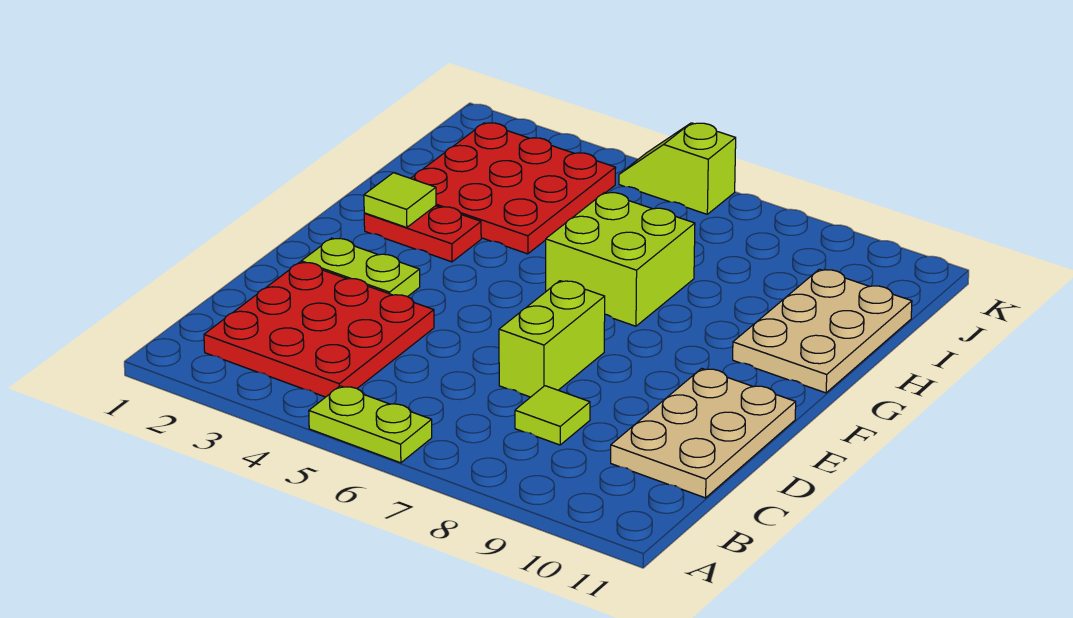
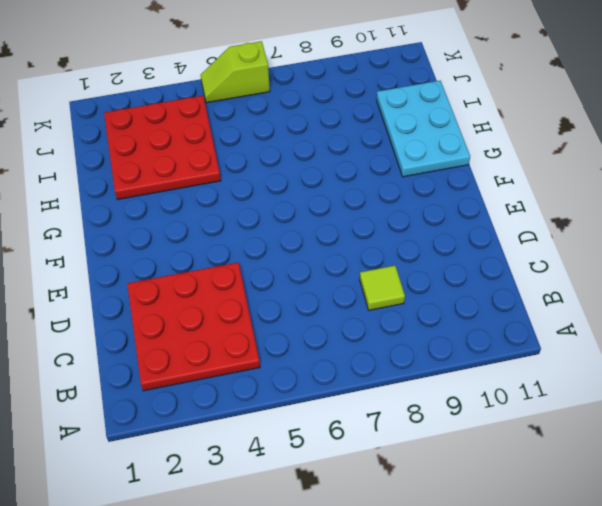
cyan plate G10:I11 level 1 -> tan plate G10:I11 level 1
none -> lime plate A5:A6 level 1
none -> tan plate C10:E11 level 1
none -> lime brick D7:E7 level 1

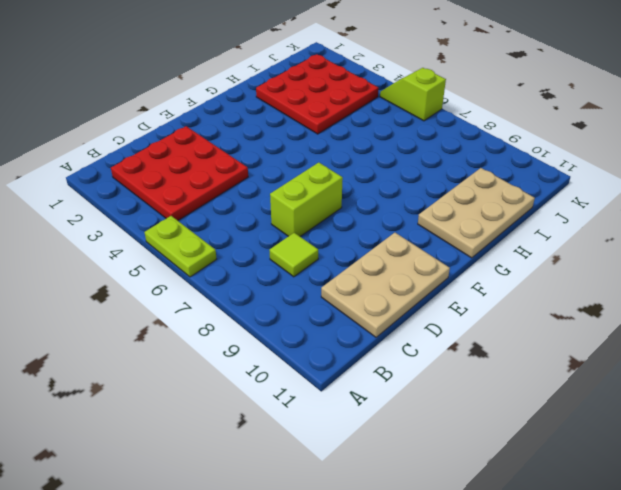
none -> lime plate E2:E3 level 1
none -> red plate G2:G3 level 1
none -> lime brick G6:H7 level 1

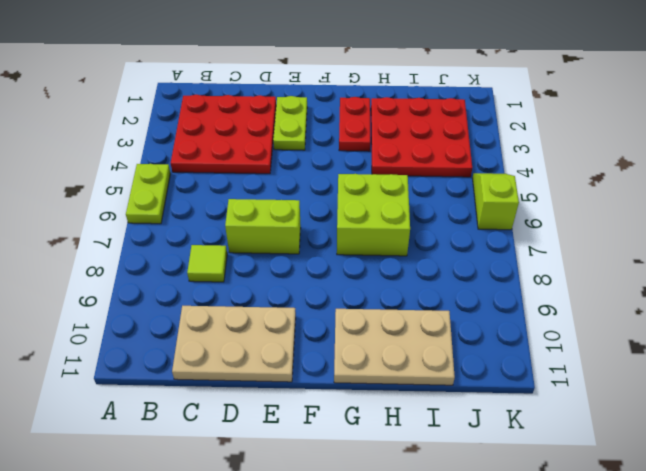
none -> lime tile G2 level 2

